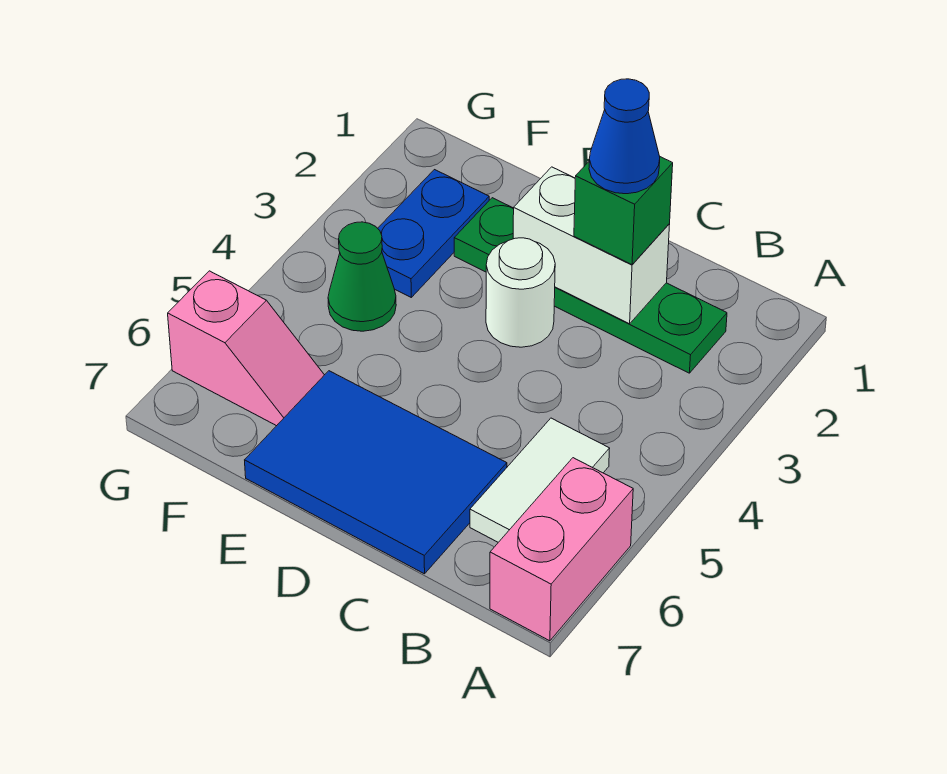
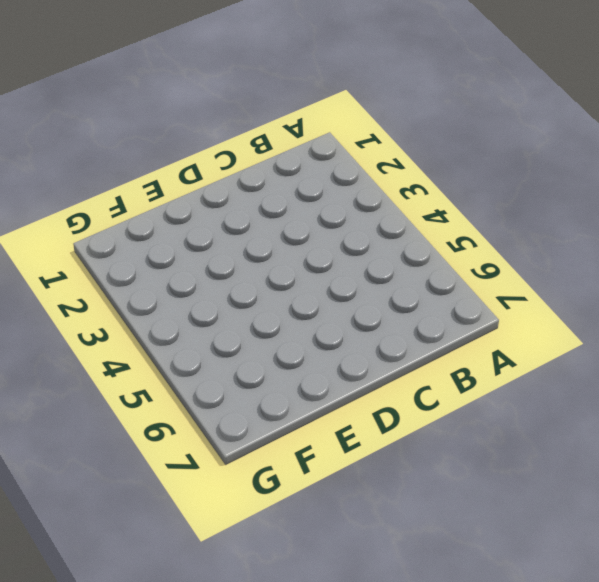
none -> pink brick A6:A7 level 1
none -> green plate B2:E2 level 1

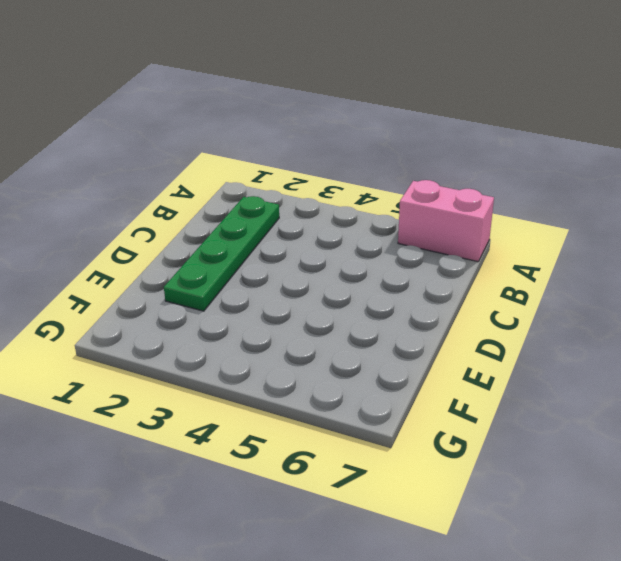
none -> white tile B5:B6 level 1
none -> blue tile C6:E7 level 1

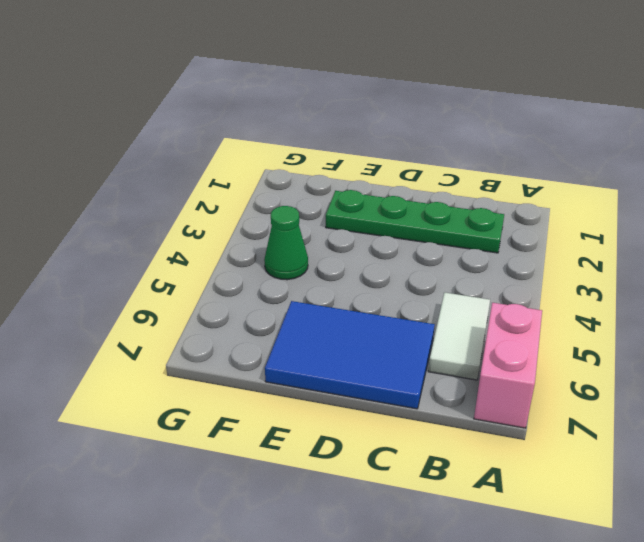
none -> white round brick D3 level 1
none -> blue plate F2:F3 level 1

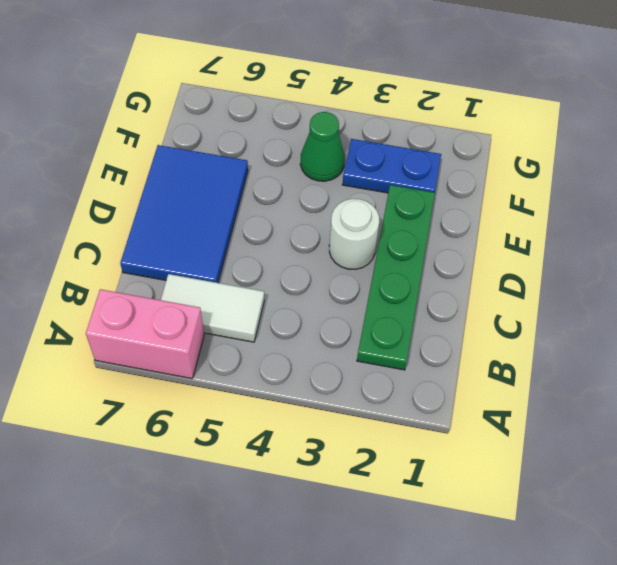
none -> pink slope F6:G6 level 1 top G
none -> white brick C2:D2 level 2

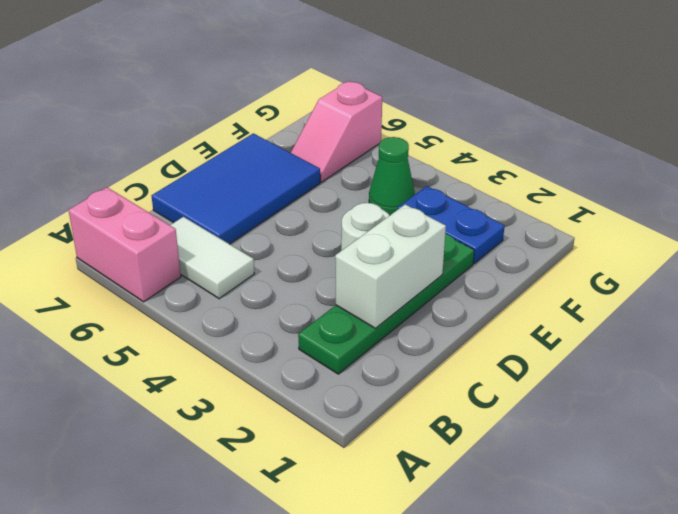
none -> green brick C2 level 3
none -> blue cone C2 level 4

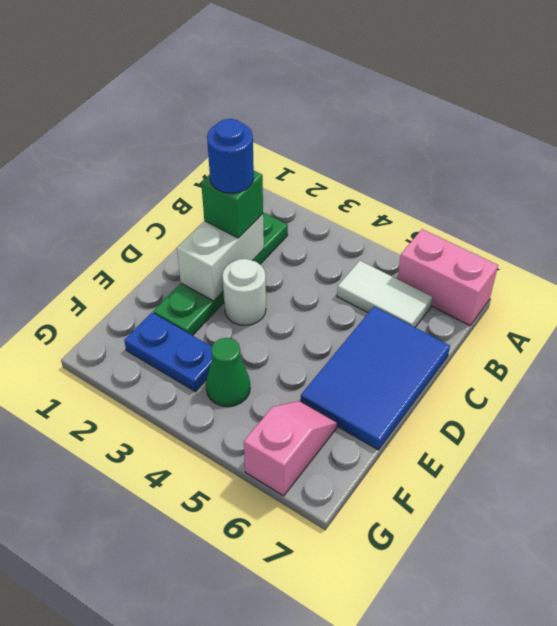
blue round brick C2 level 4 -> blue cone C2 level 4

